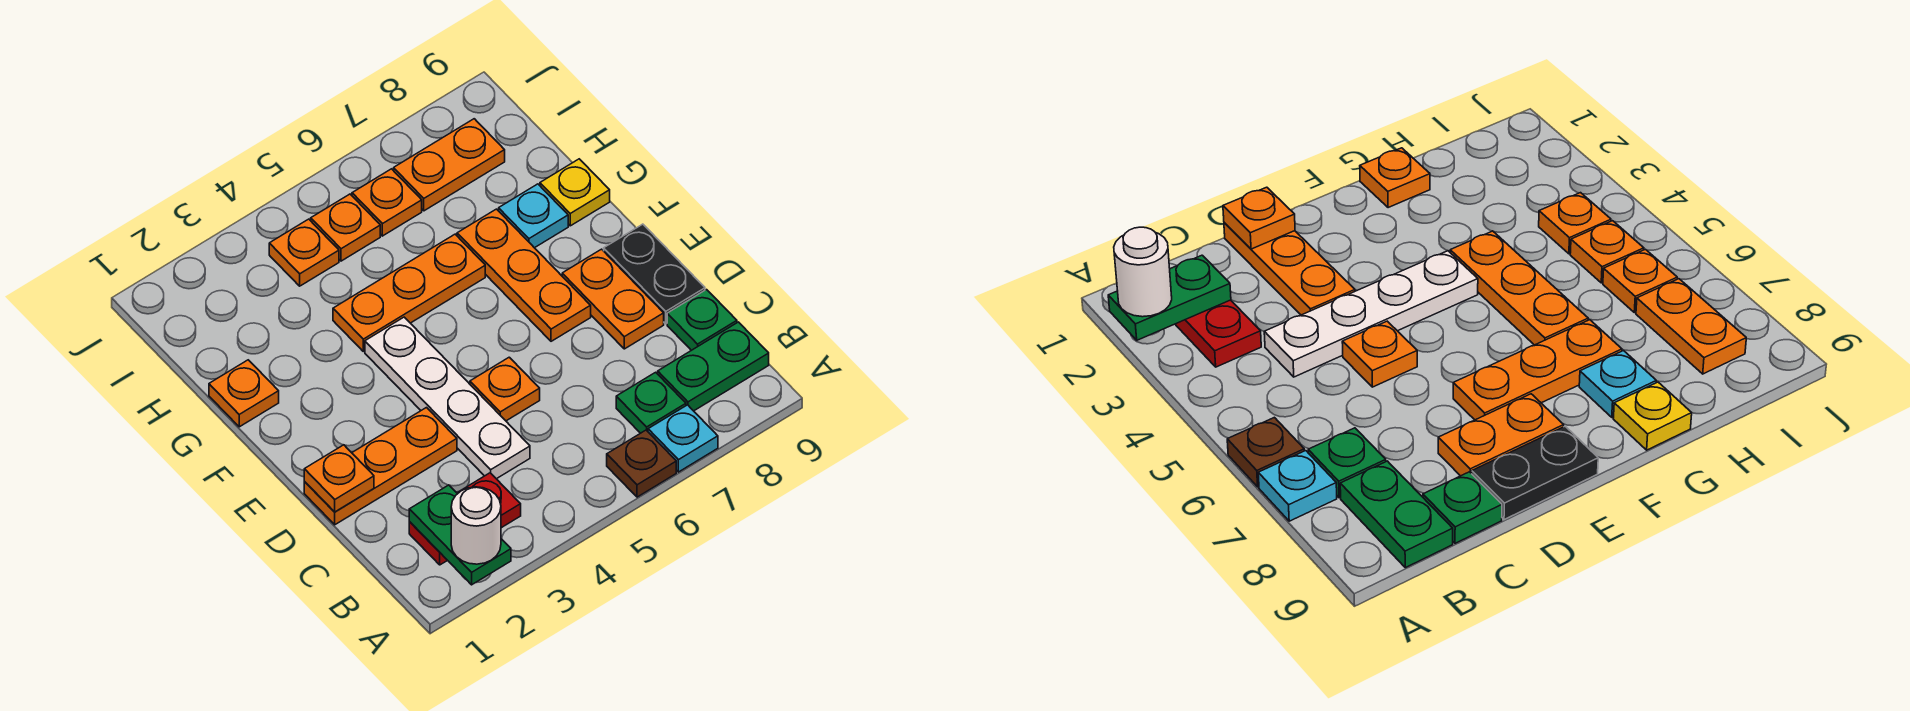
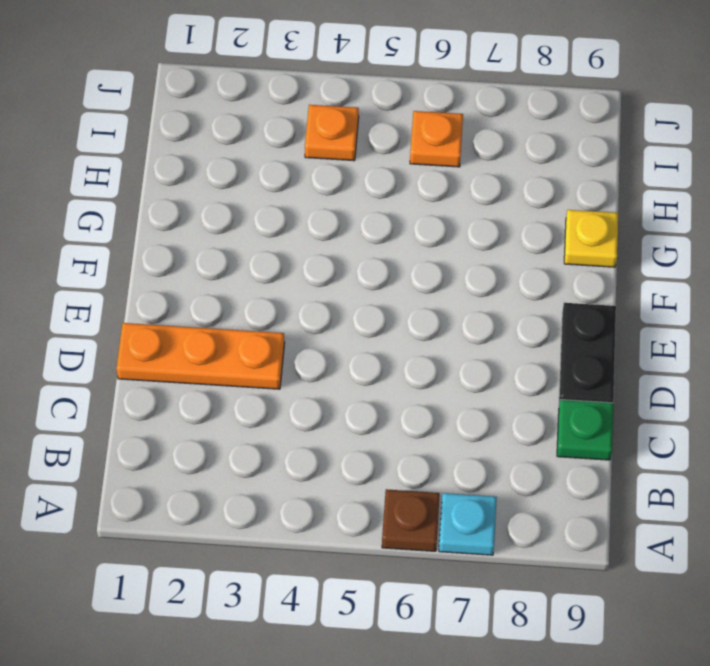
none -> red plate B2:B3 level 1
none -> green plate B7 level 1
none -> green plate B8:B9 level 1

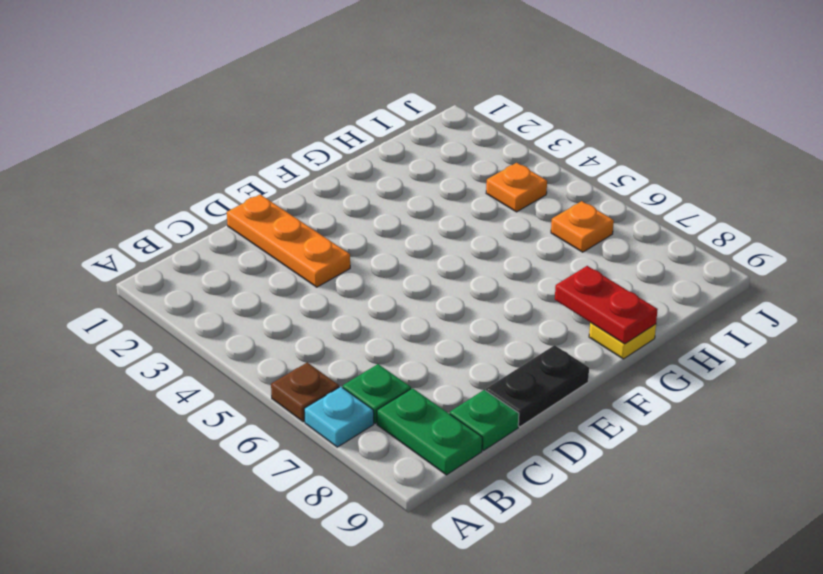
red plate G8:G9 level 2 -> red plate B2:B3 level 1
none -> white plate C4:F4 level 1
none -> orange plate D5 level 1
none -> orange plate D8:E8 level 1

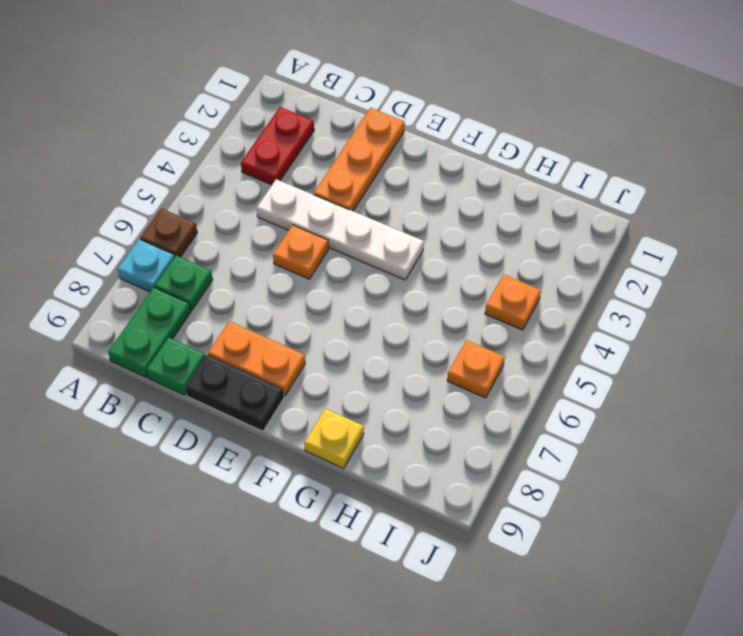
none -> orange plate E7:G7 level 1
none -> orange plate G1 level 1
none -> orange plate G4:G6 level 1

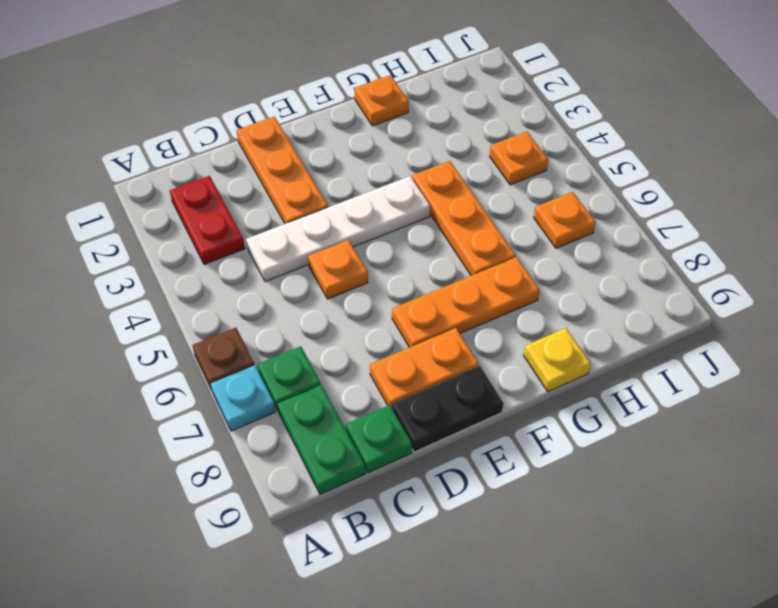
none -> cyan plate G8 level 1
none -> orange plate I5 level 1
none -> orange plate I7:I8 level 1

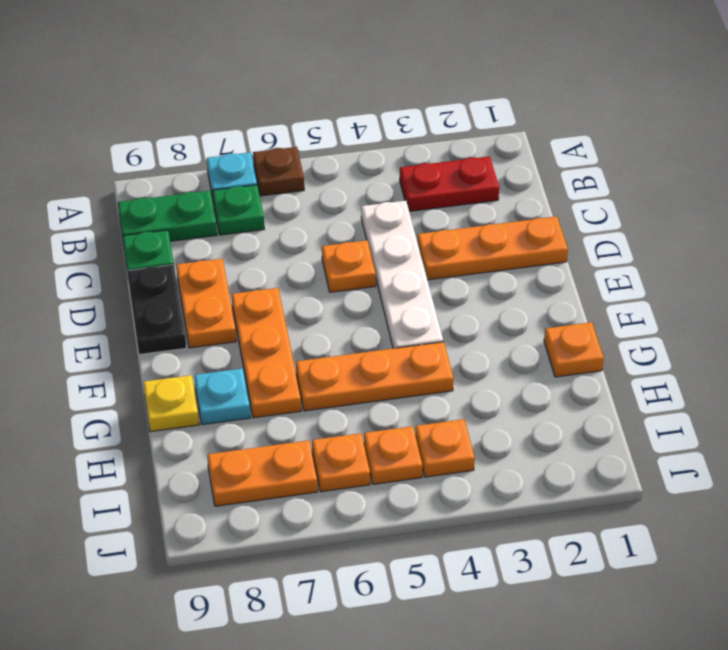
none -> green plate A2:B2 level 2
none -> orange plate D1 level 2
none -> white round brick A2 level 3

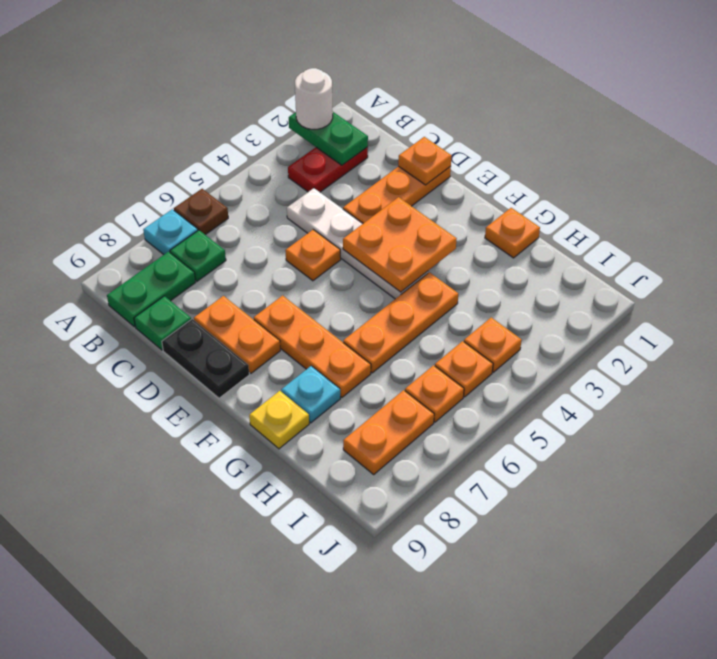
orange plate E3:F4 level 2 -> none

